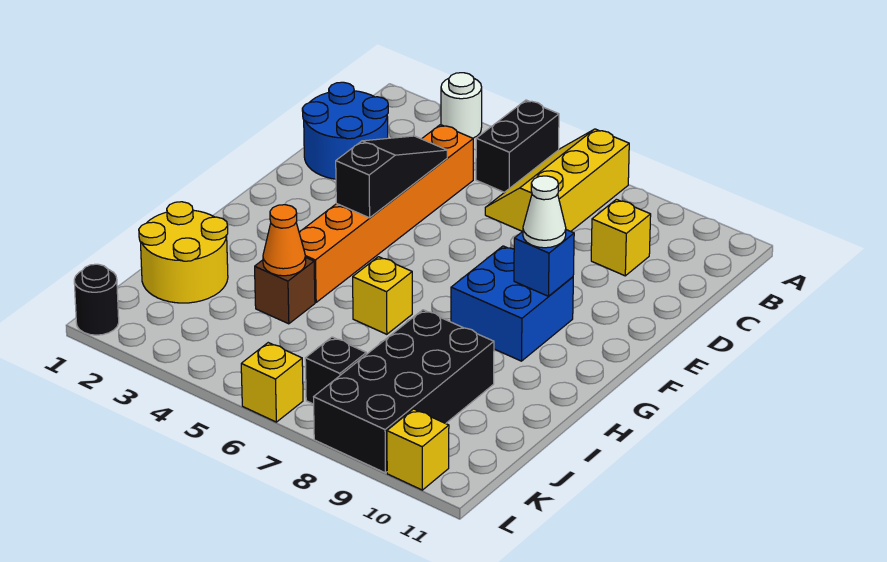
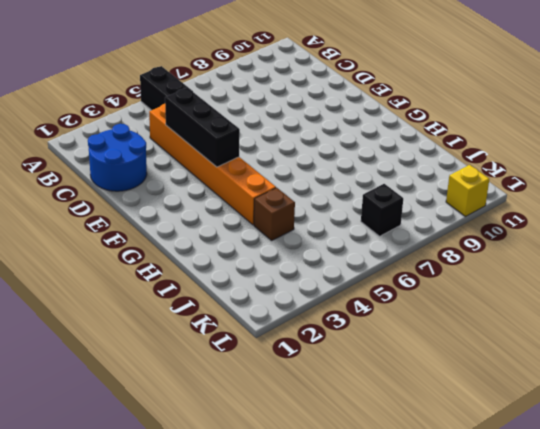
black brick D4:F4 level 2 -> black slope D4:F4 level 2 top F
none -> white round brick A3 level 1
none -> yellow slope A6:C7 level 1 top 7
none -> yellow brick C9 level 1

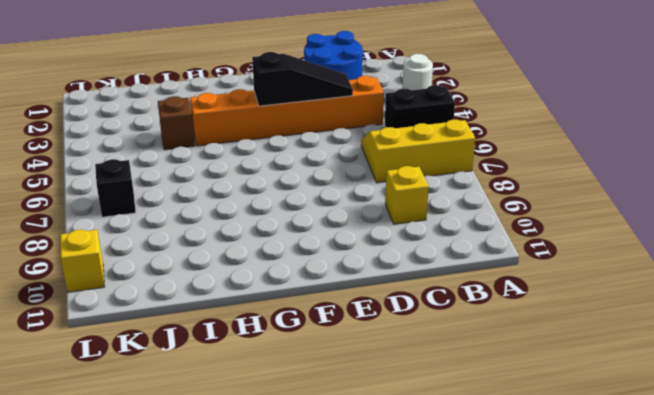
none -> blue brick F8:G9 level 1
none -> yellow brick H6 level 1
none -> yellow round brick I1:J2 level 1

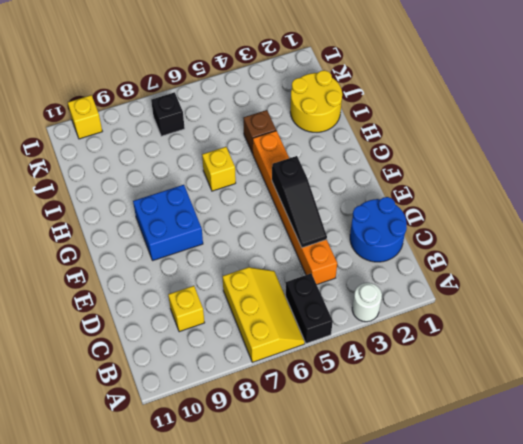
none -> black brick I8:L9 level 1
none -> black round brick L1 level 1
none -> yellow brick L6 level 1

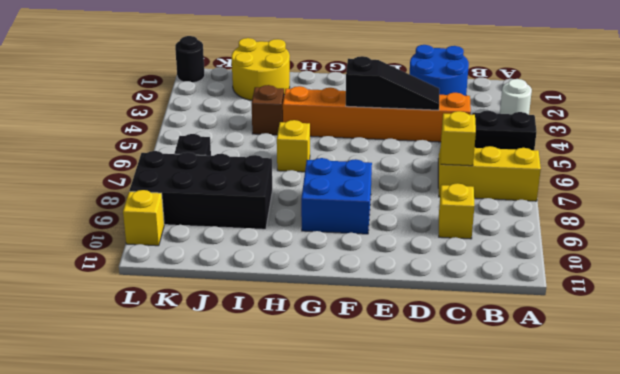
yellow brick C7 level 2 -> yellow brick L6 level 1
none -> blue brick F9 level 2
none -> orange cone I4 level 2
none -> white cone F9 level 3

